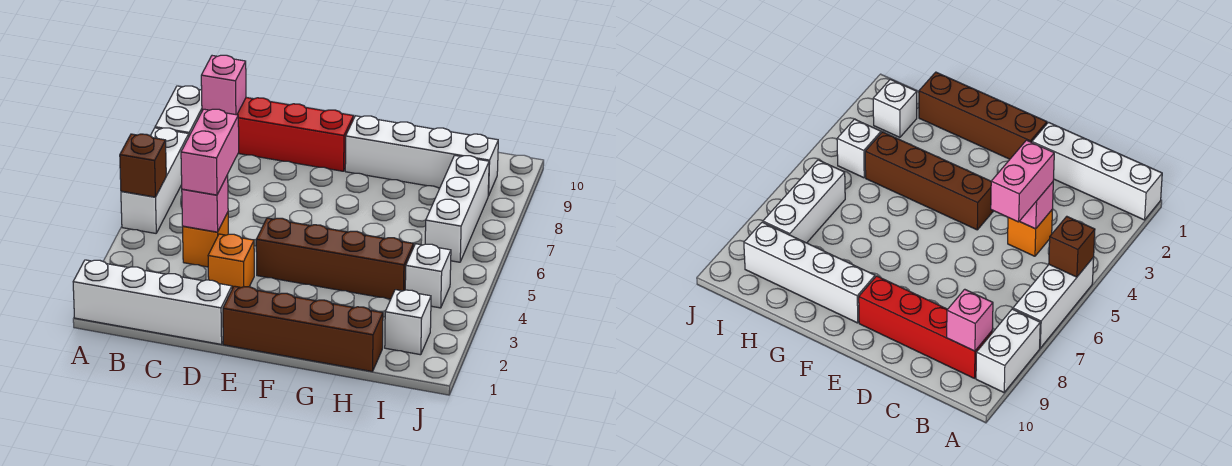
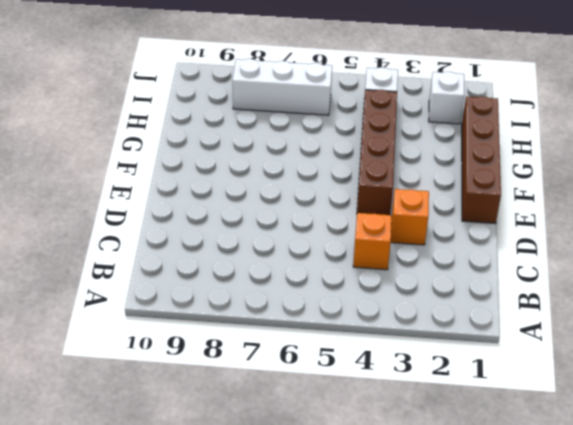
none -> white brick A1:D1 level 1
none -> white brick A5:A7 level 1
none -> white brick A8:A9 level 1

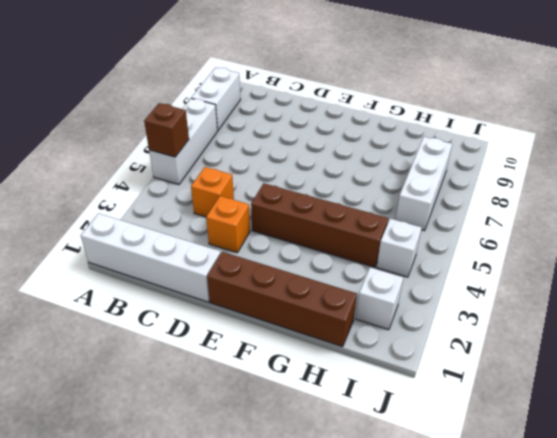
none -> red brick B9:E9 level 1
none -> white brick F9:I9 level 1
none -> pink brick B9 level 2

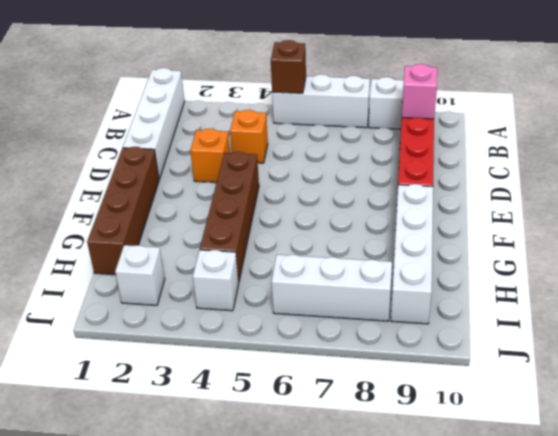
none -> pink brick C4 level 2
none -> pink brick C4:C5 level 3

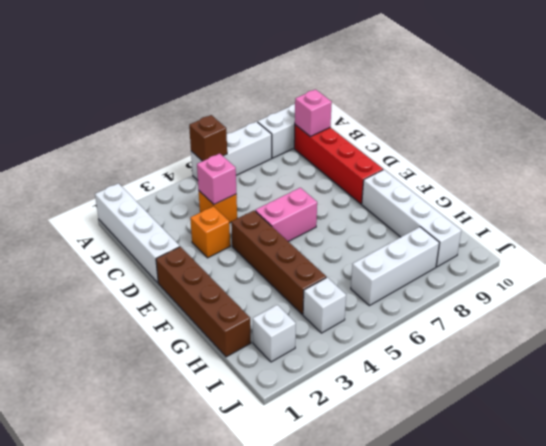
pink brick E5:E6 level 1 -> pink brick C4:C5 level 3

